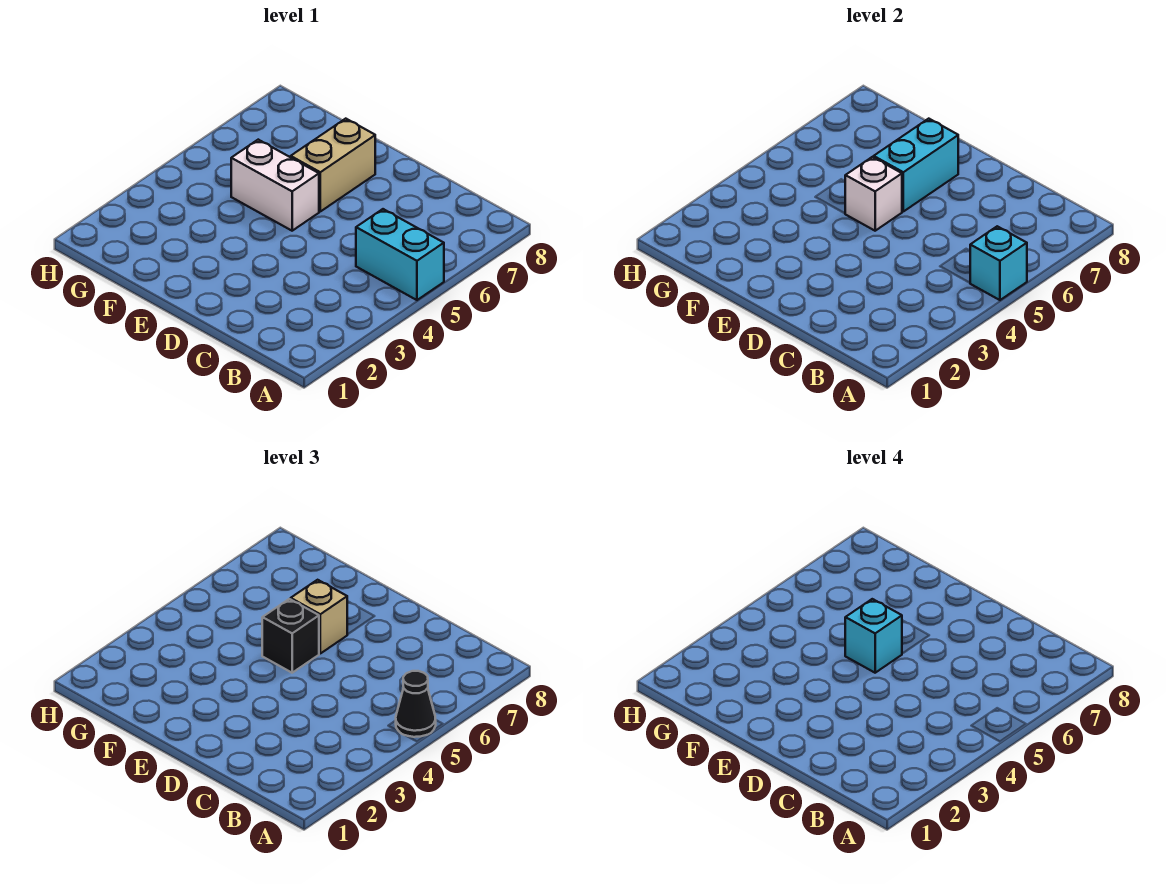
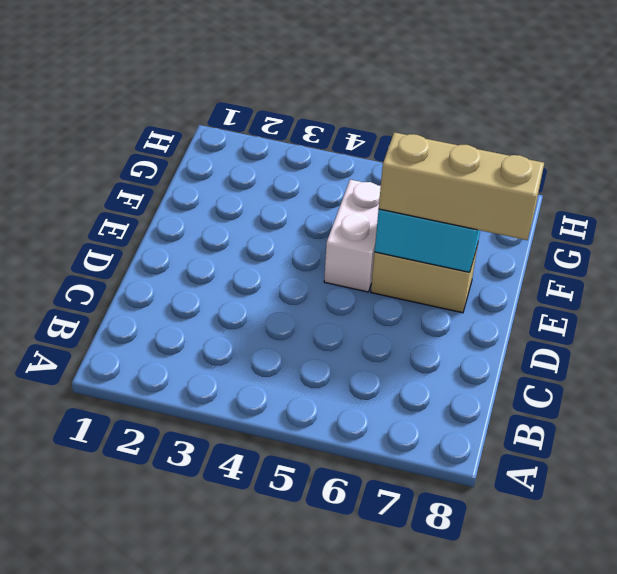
tan brick E6:E8 level 3 -> tan brick E6 level 3
none -> cyan brick A5:B5 level 1
none -> cyan brick A5 level 2

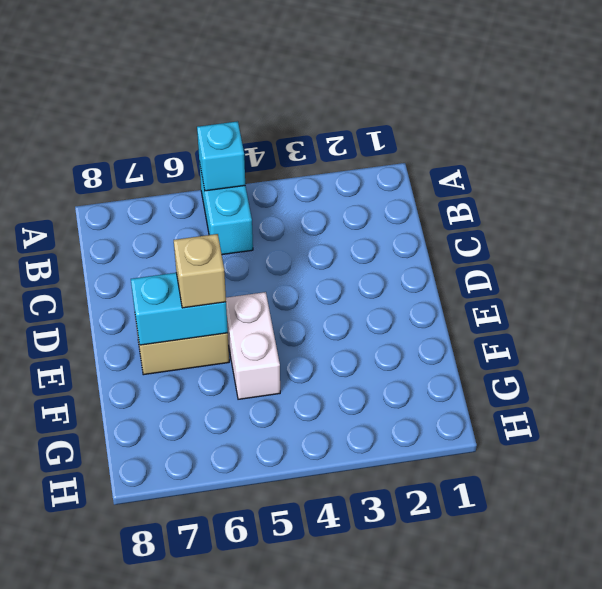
none -> white brick E5 level 2
none -> black cone A5 level 3

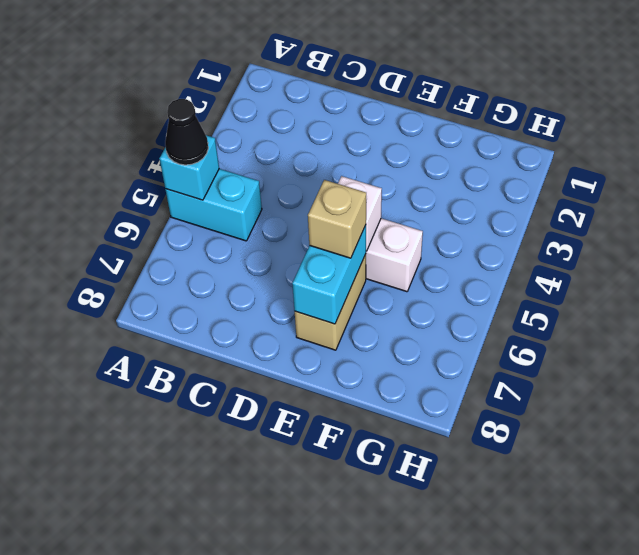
none -> black brick E5 level 3
none -> cyan brick E5 level 4

